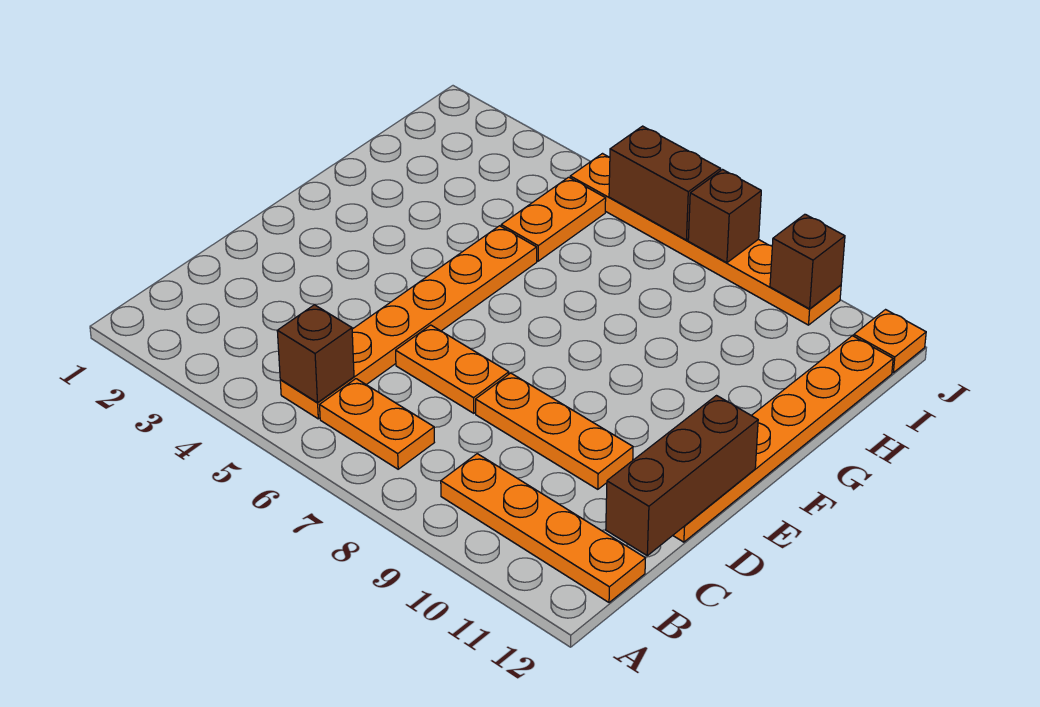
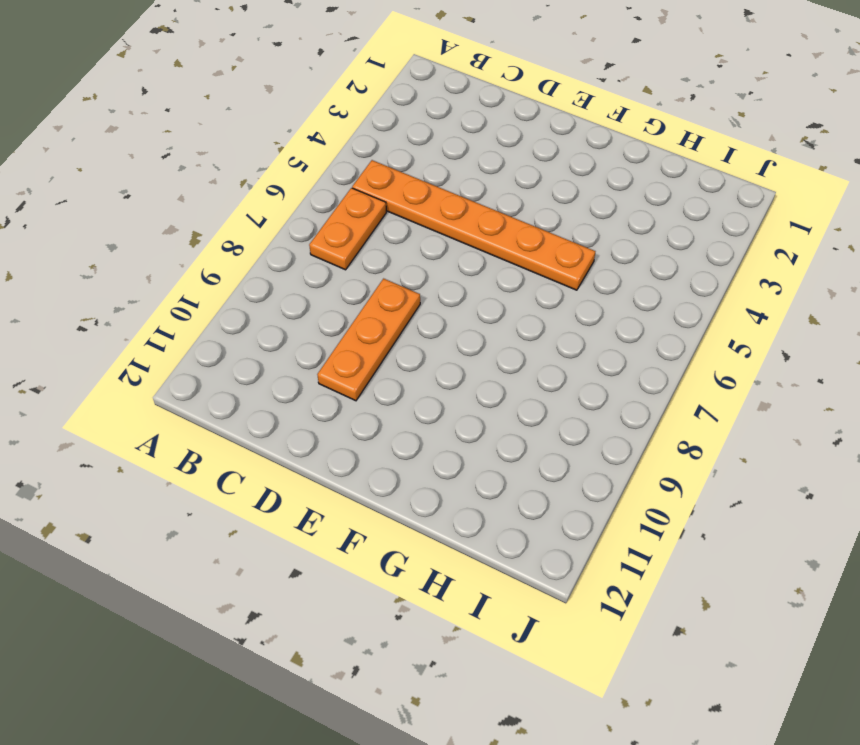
none -> orange plate B9:B12 level 1
none -> orange plate D6:D7 level 1
none -> orange plate D12:I12 level 1

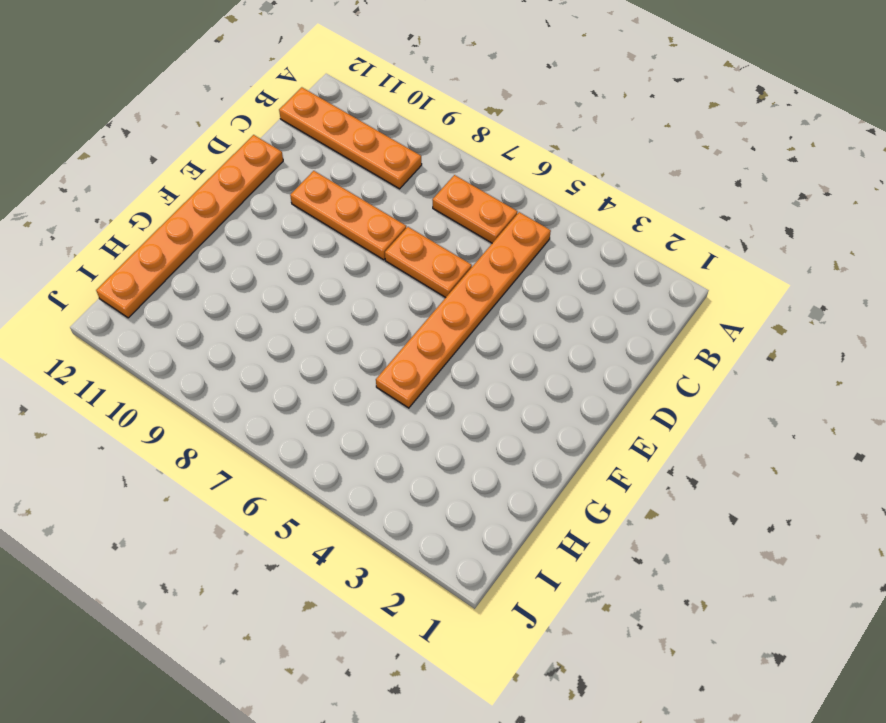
none -> orange plate H5:I5 level 1
none -> orange plate J5:J10 level 1
none -> orange plate J12 level 1

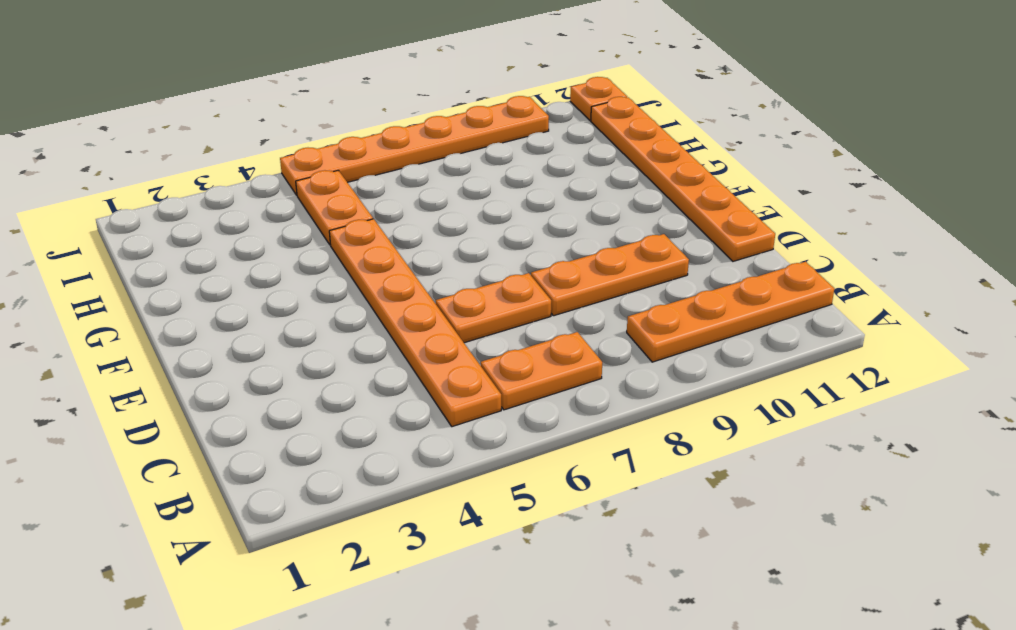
none -> brown brick B5 level 2
none -> brown brick C12:E12 level 2
none -> brown brick J6:J7 level 2

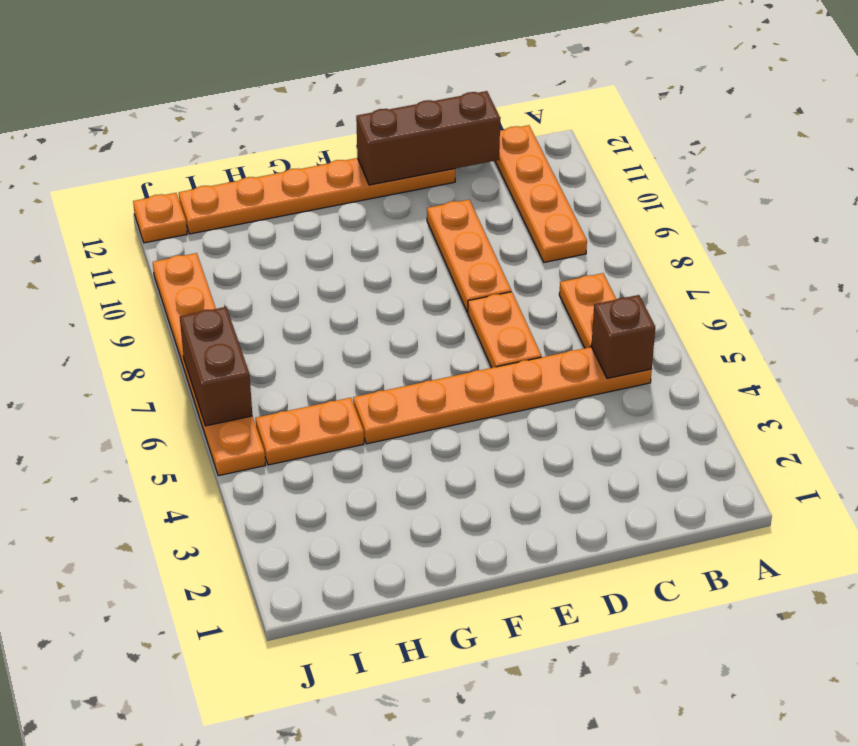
none -> brown brick J8 level 2
none -> brown brick J10 level 2

